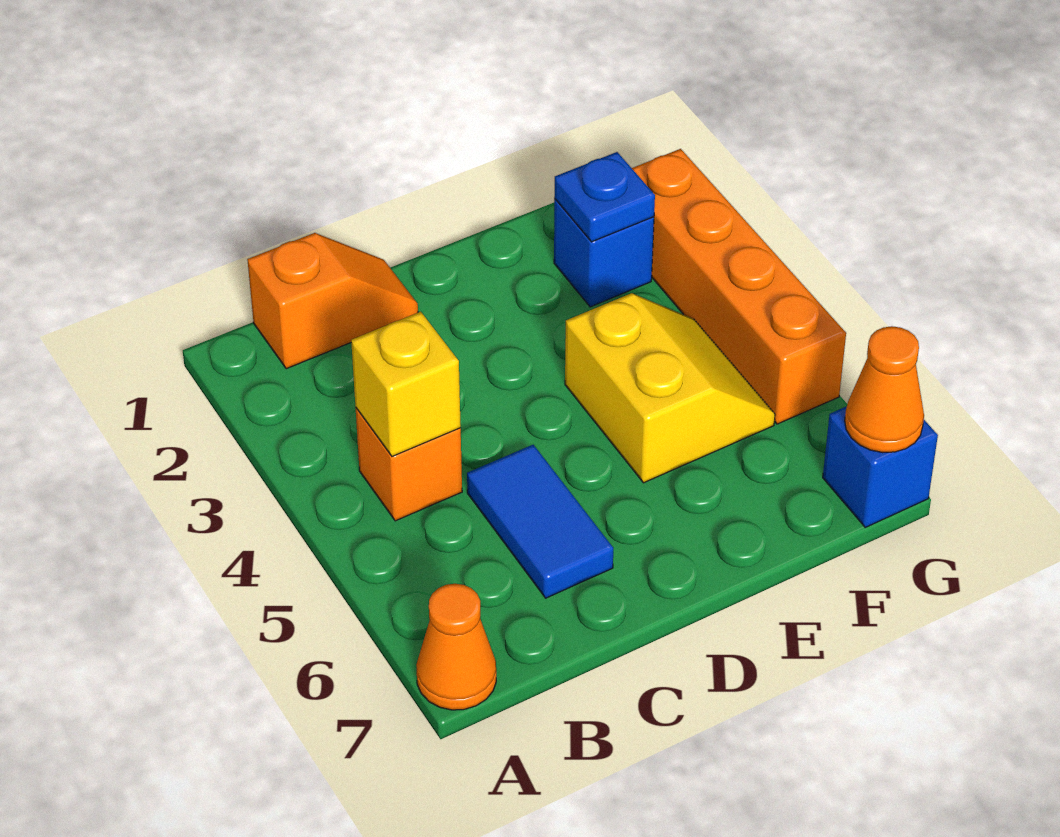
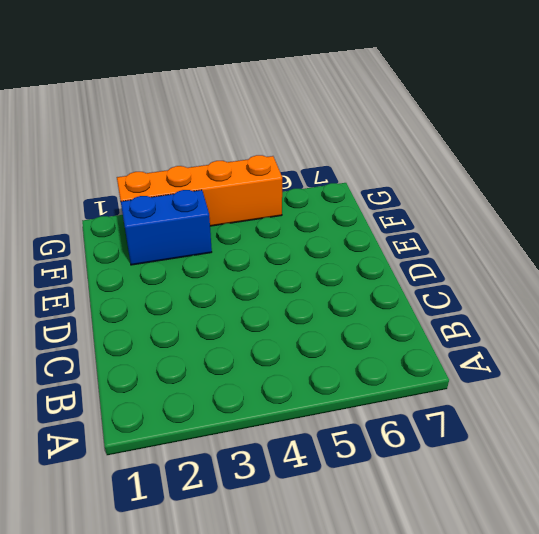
blue brick F2:F3 level 1 -> blue brick F2 level 1
none -> orange cone A7 level 1
none -> orange slope B1:C1 level 1 top B

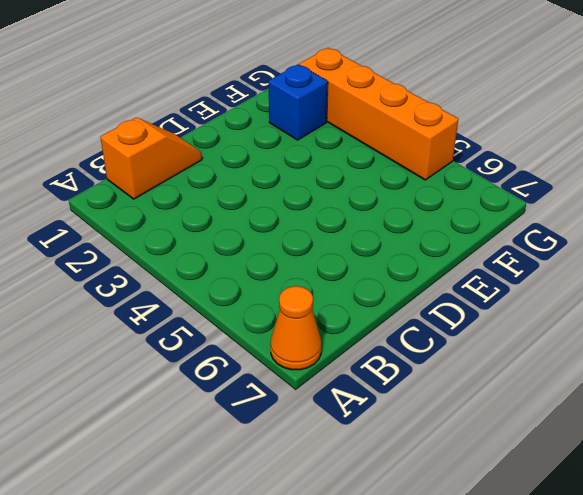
none -> orange brick B4 level 1
none -> blue tile C5:C6 level 1

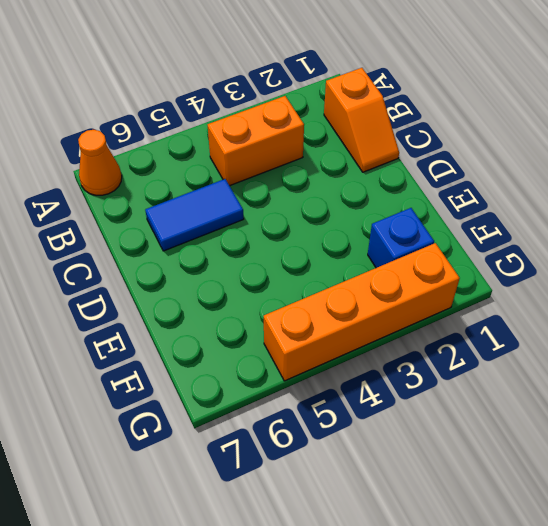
orange brick B3:B4 level 1 -> orange brick B4 level 1
none -> yellow slope E4:F5 level 1 top E
none -> blue brick G7 level 1

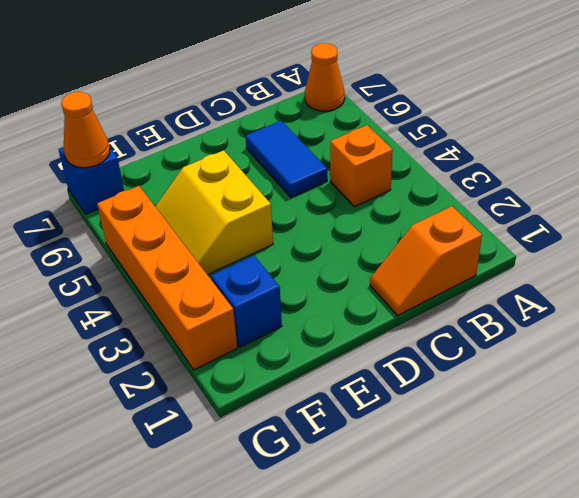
none -> yellow brick B4 level 2
none -> blue plate F2 level 2

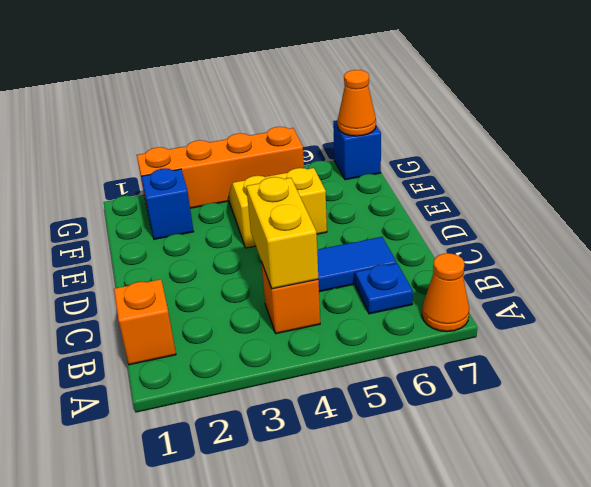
yellow brick B4:C4 level 2 -> yellow brick B4 level 2
blue plate B6 level 1 -> blue plate F2 level 2

